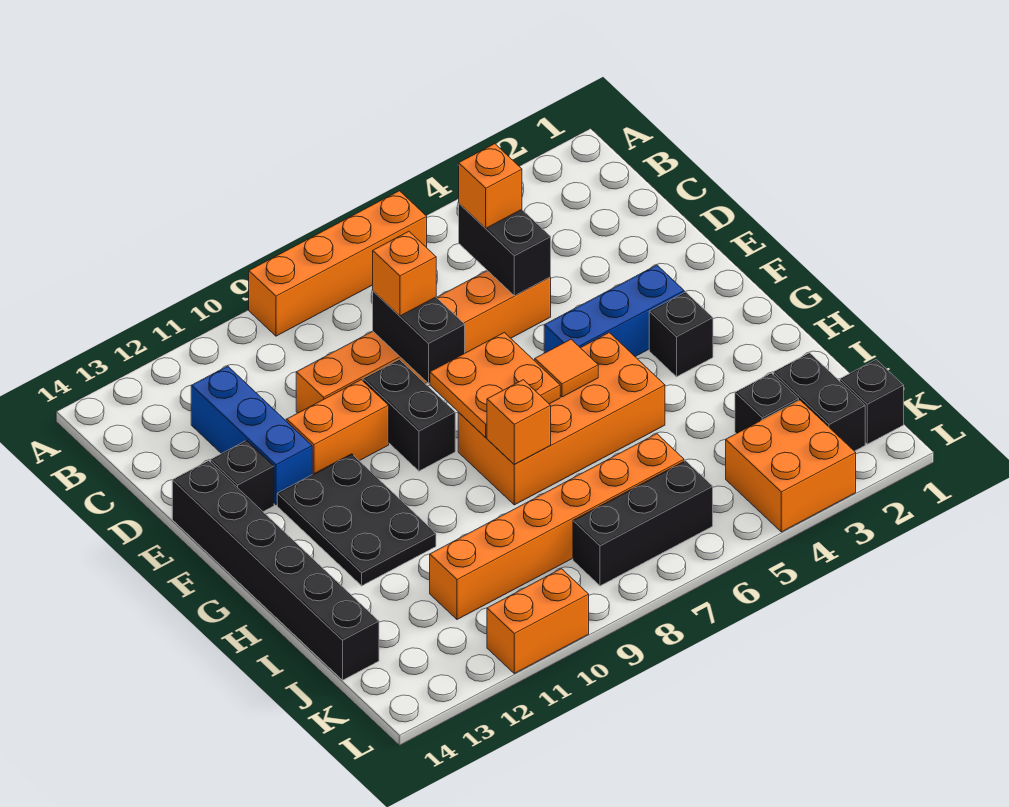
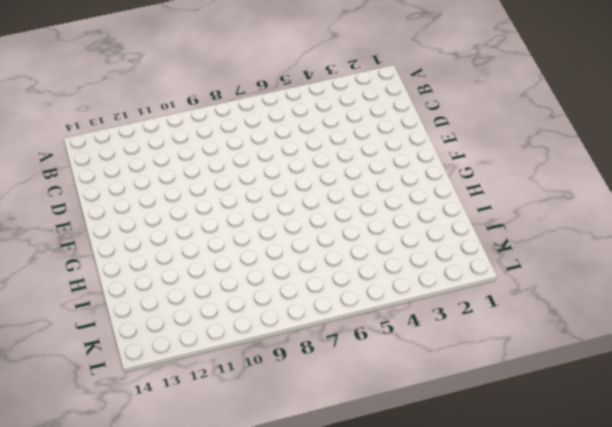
none -> orange brick A6:A9 level 1
none -> blue brick C12:E12 level 1
none -> orange brick D5:D10 level 1

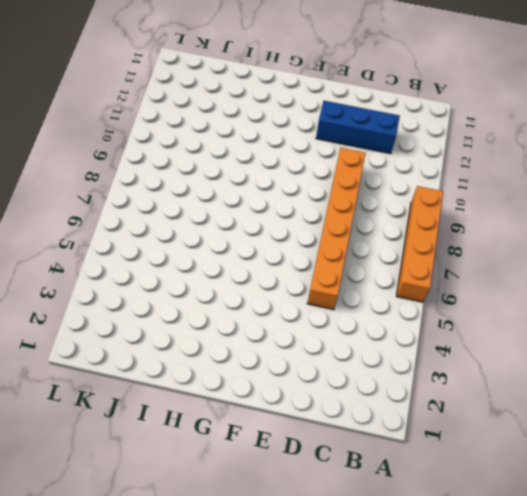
none -> black brick E9:F9 level 1
none -> orange brick E10:E11 level 1
none -> black brick E13 level 1

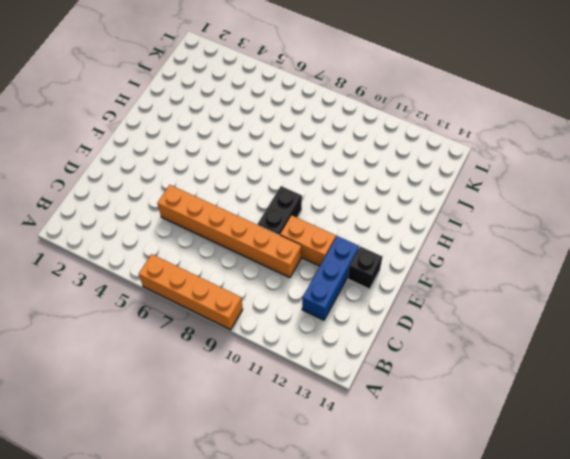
none -> black brick E14:J14 level 1
none -> blue brick F3:F5 level 1
none -> black plate F11:H12 level 1

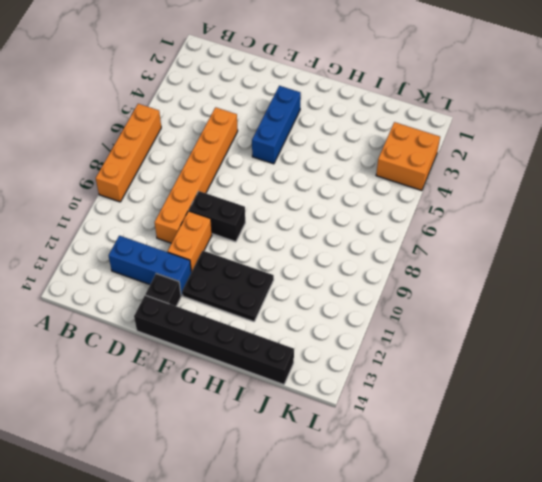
none -> black brick G3 level 1
none -> orange brick G5:H8 level 1
none -> black brick J2:K2 level 1

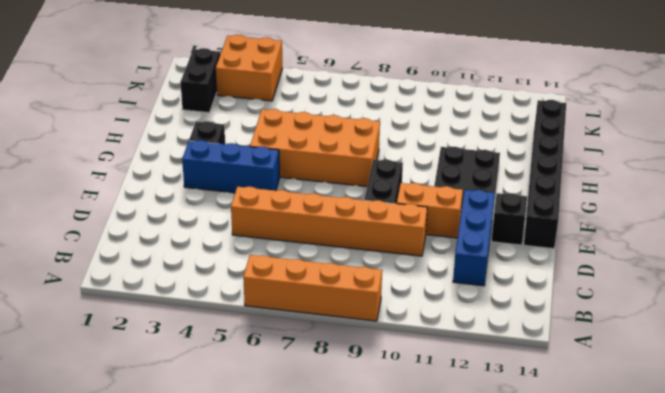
none -> black brick J3 level 1
none -> orange brick J6:J11 level 1
none -> black brick K1 level 1

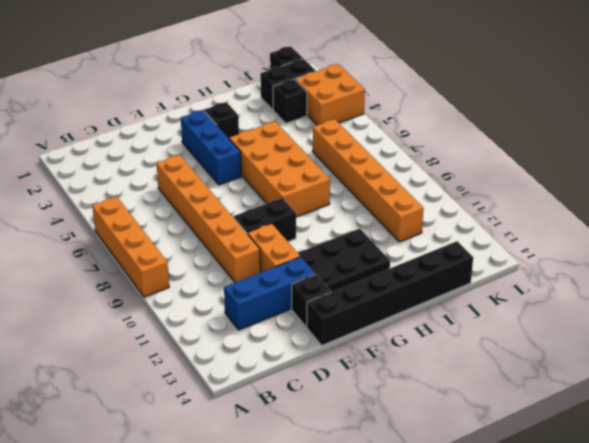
none -> black brick K6:K8 level 1
none -> orange brick L10:L11 level 1
none -> black brick C5:D5 level 2

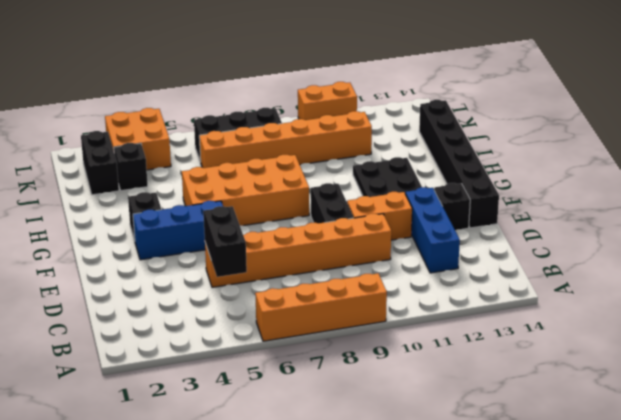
none -> black brick K1 level 1
none -> black brick D8:E8 level 2
none -> orange plate F7:G8 level 2

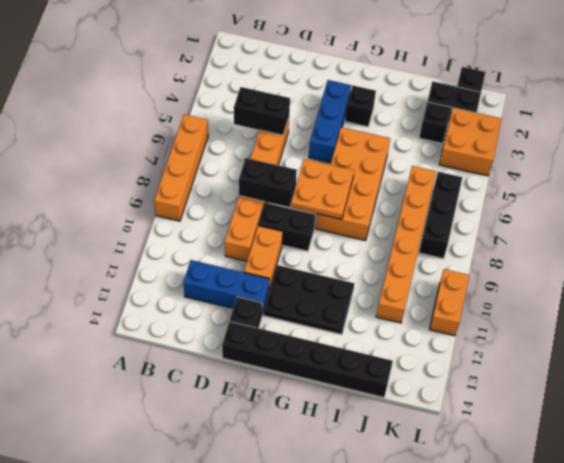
none -> orange tile G6 level 2
none -> orange brick H8 level 2
none -> orange brick C5 level 3

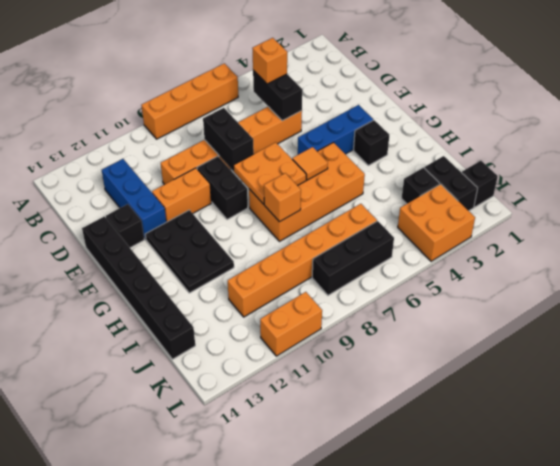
none -> orange brick D8 level 3

